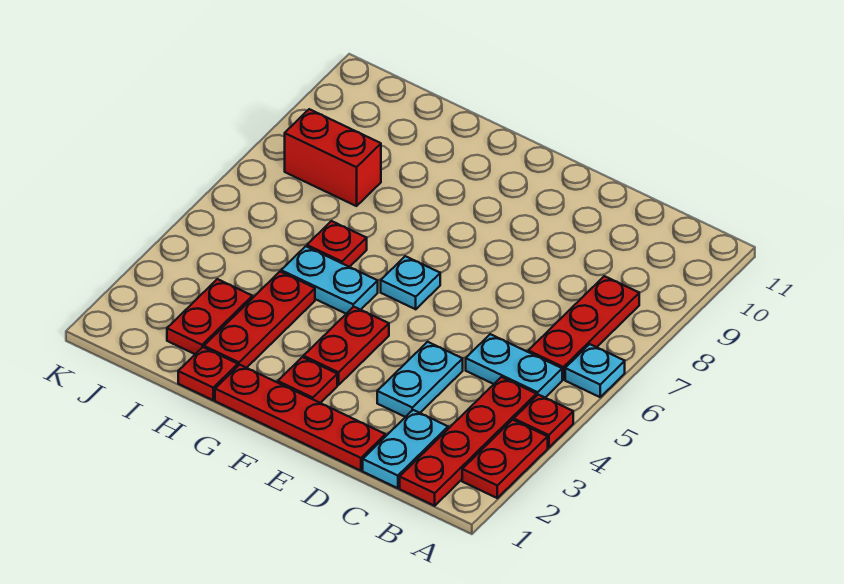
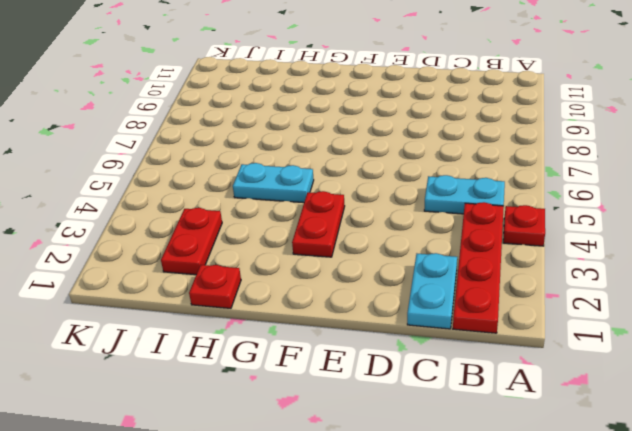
none -> red plate A2:A3 level 1
none -> cyan plate A6 level 1
none -> red plate B6:B8 level 1

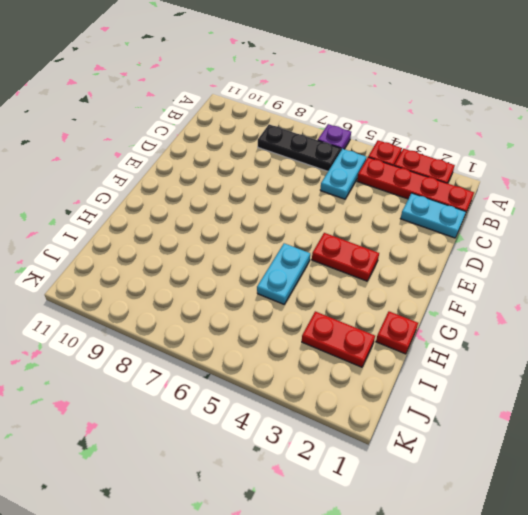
purple plate A6 level 1 -> cyan plate A6 level 1
black plate B6:B8 level 1 -> red plate B6:B8 level 1
none -> red plate D1:G1 level 1
none -> cyan plate D3:D4 level 1
none -> red plate F2 level 1

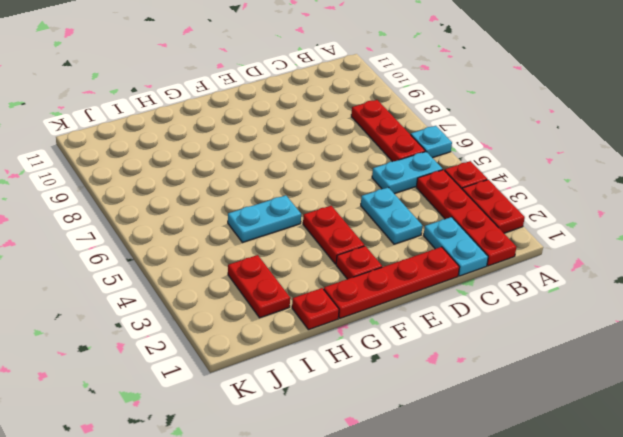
none -> cyan plate F6 level 1
none -> red plate H2:H4 level 1
none -> red plate H6 level 1

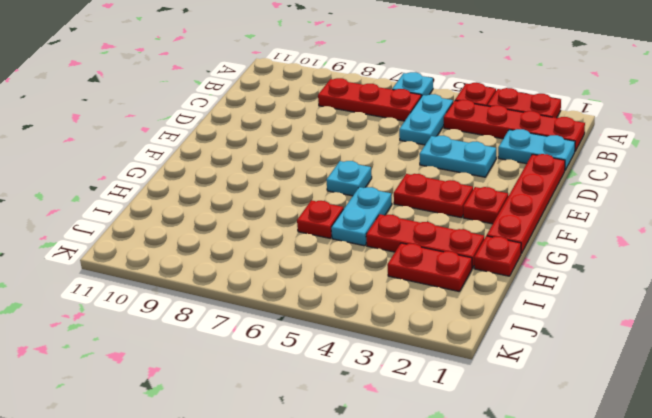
none -> red brick I8:J8 level 1

